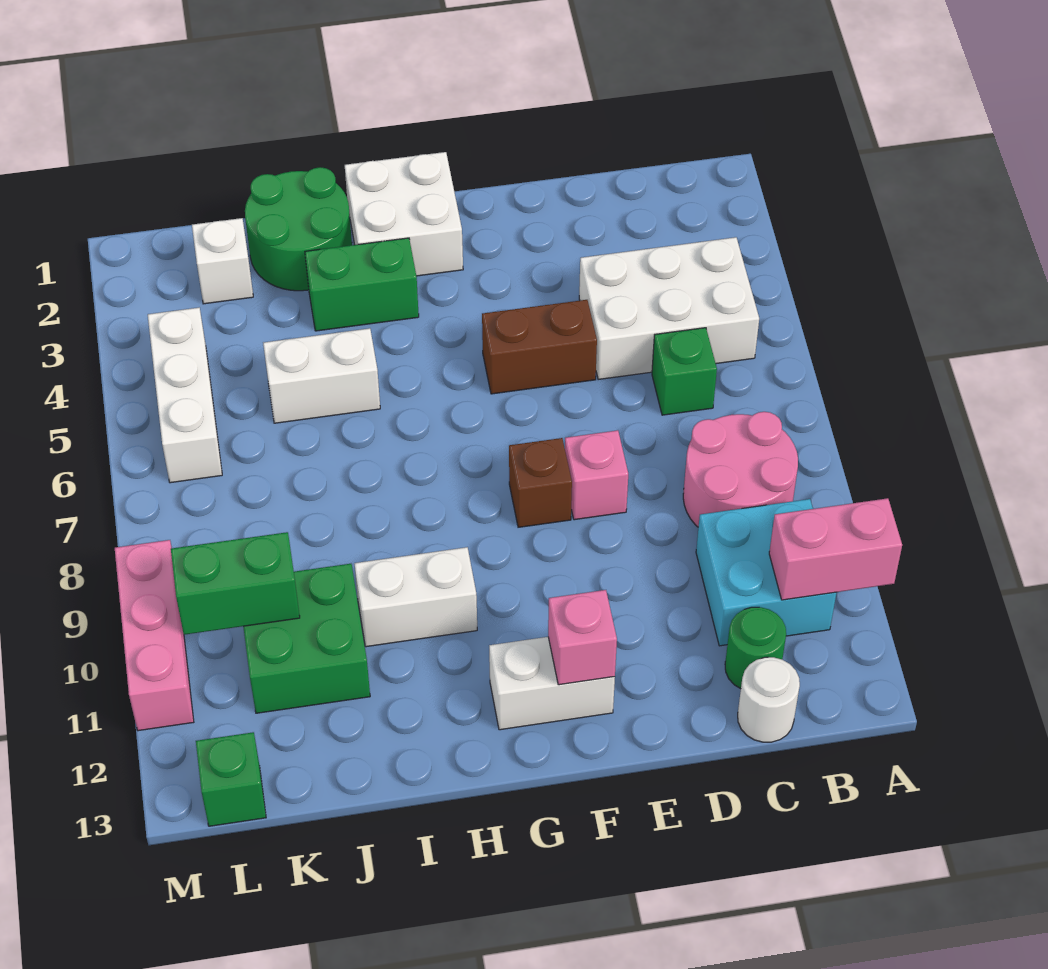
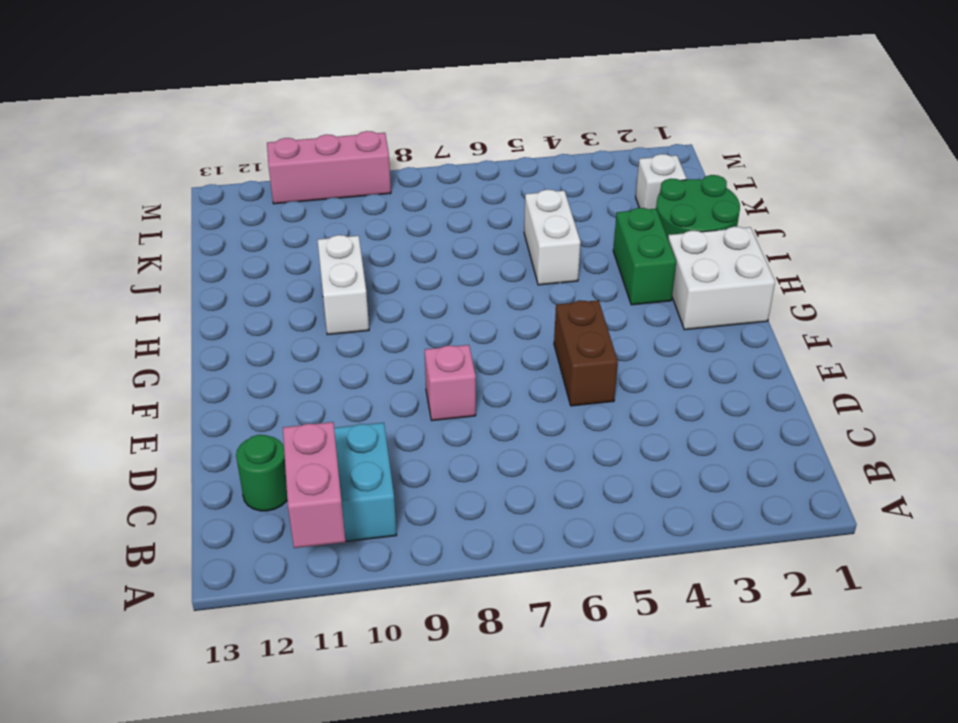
none -> white brick B4:D5 level 1
none -> pink round brick B8:C9 level 1
none -> green brick C6 level 1

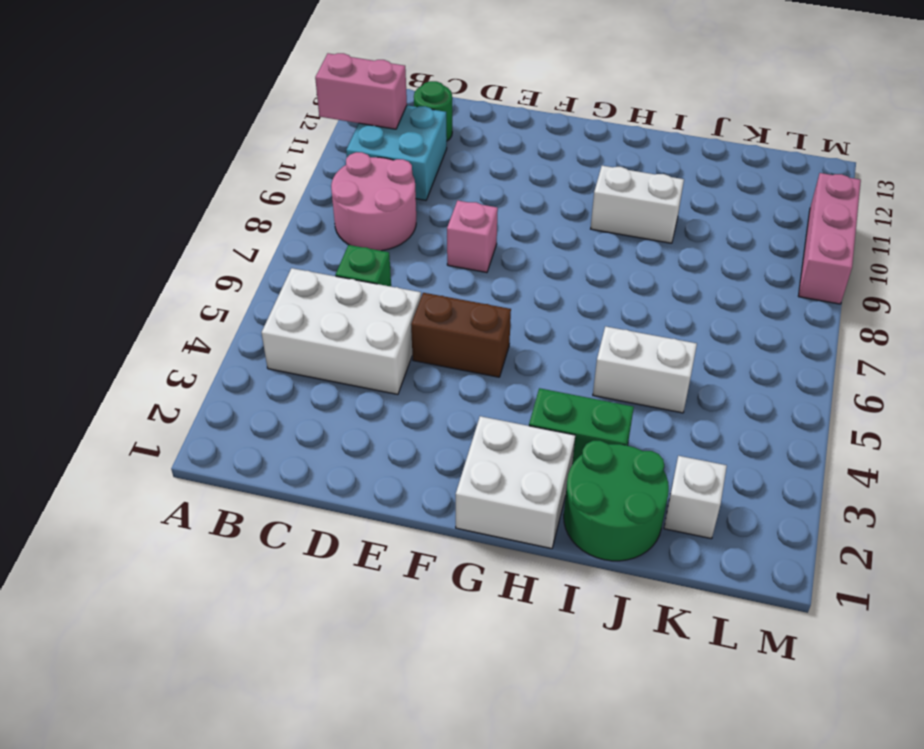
none -> white round brick C13 level 1
none -> brown brick F8 level 1
none -> white brick F12:G12 level 1

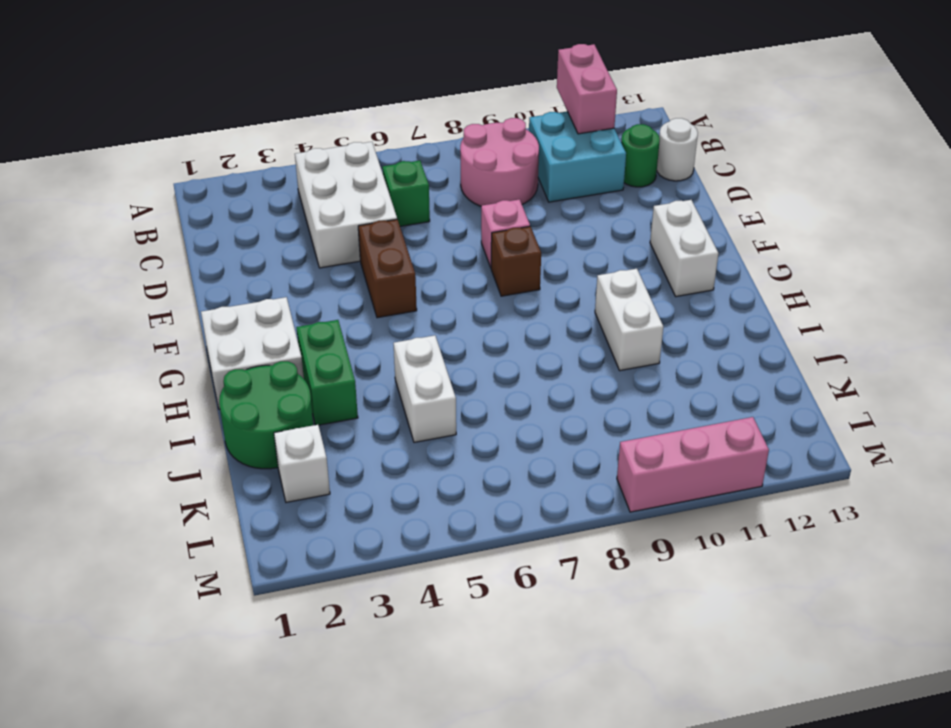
none -> green brick J10:K11 level 1
none -> white brick L4:L6 level 1
none -> green brick L13 level 1

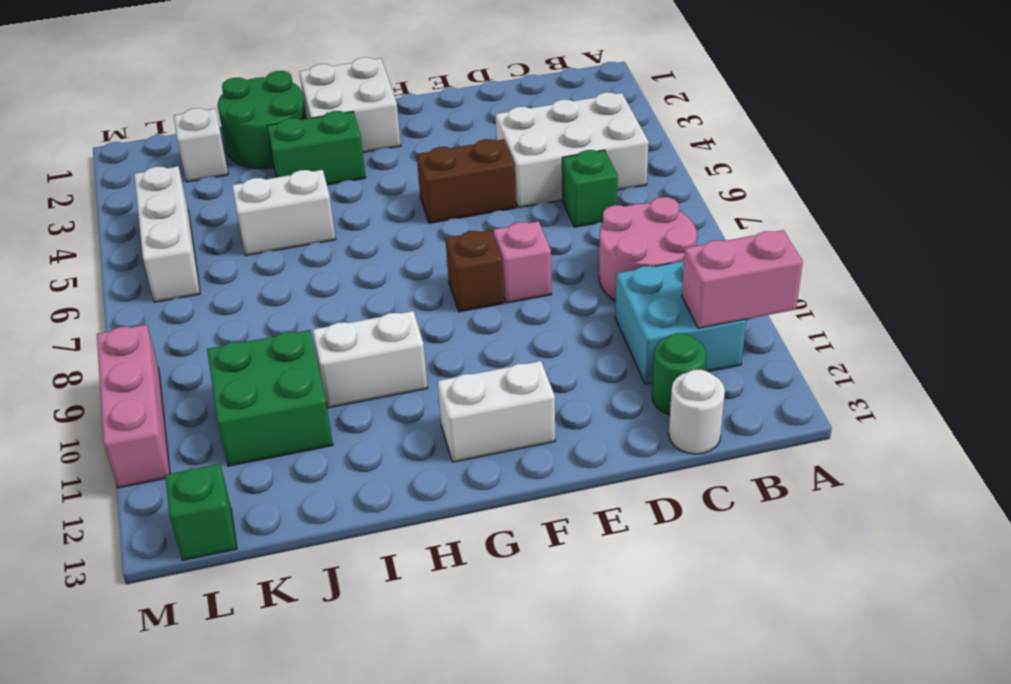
none -> pink brick F12 level 2
none -> green brick K10:L10 level 2

